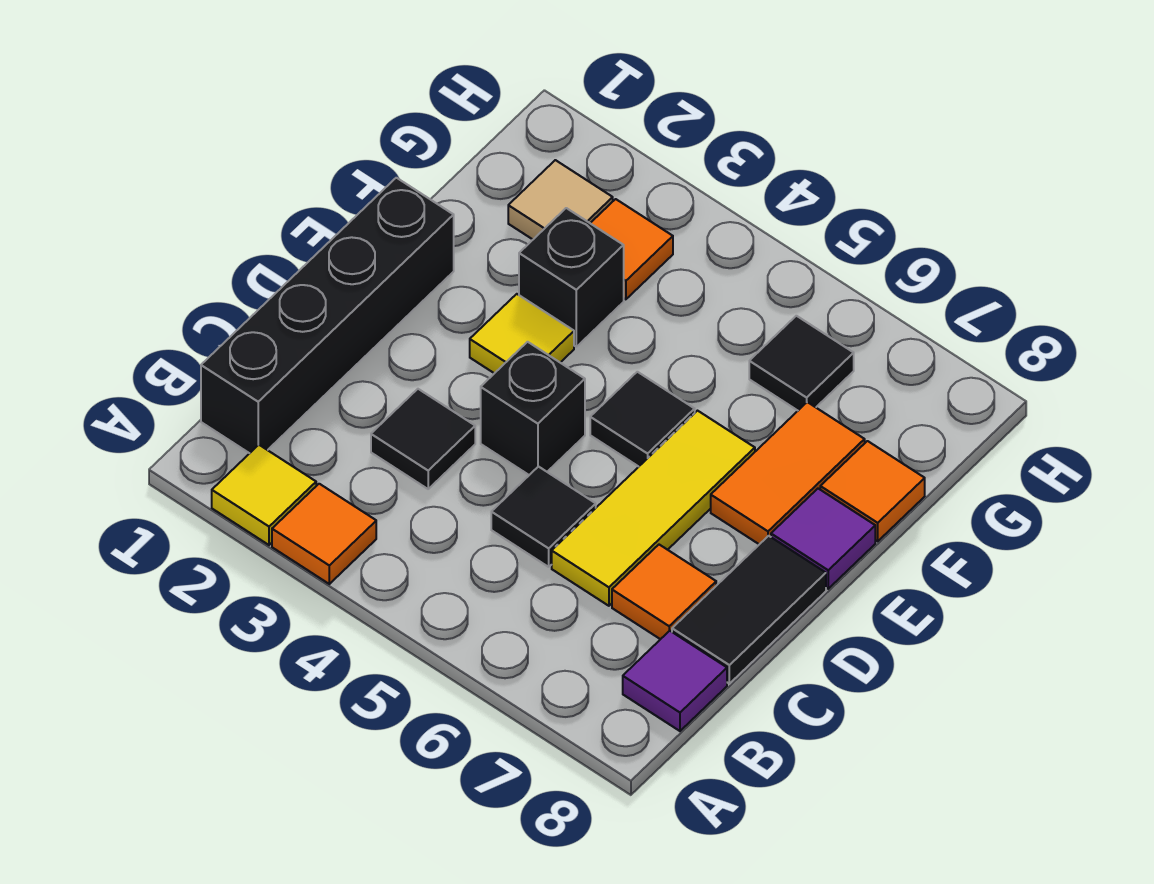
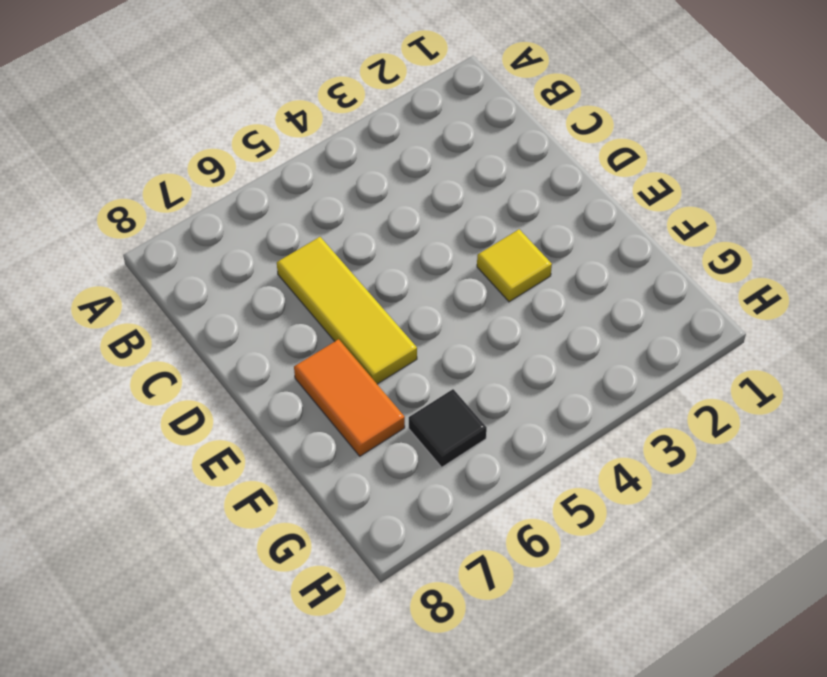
none -> yellow tile A2 level 1
none -> orange tile A3 level 1
none -> black brick B1:E1 level 1

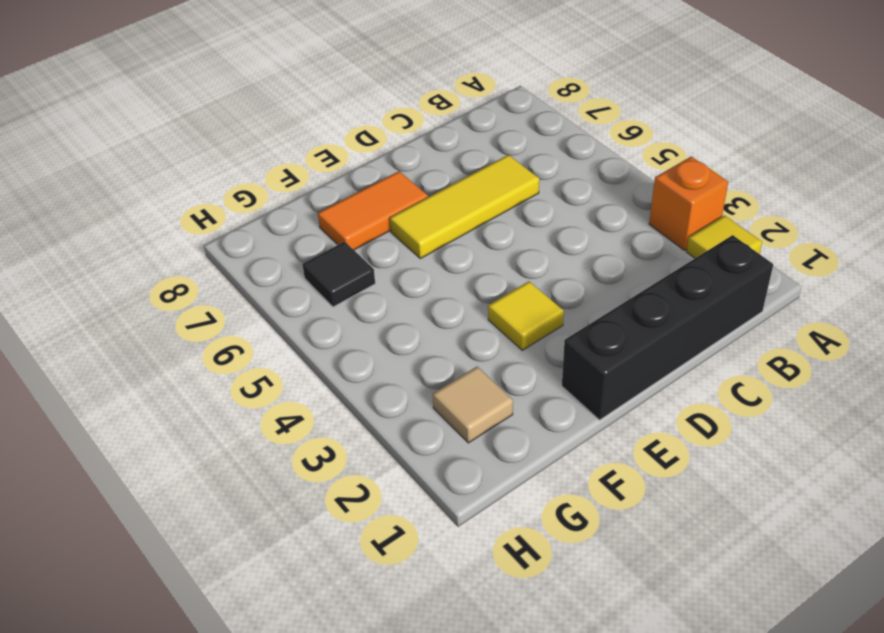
orange brick A3 level 1 -> orange tile A3 level 1
none -> purple tile B8 level 1
none -> black tile C3 level 1
none -> black tile C5 level 1

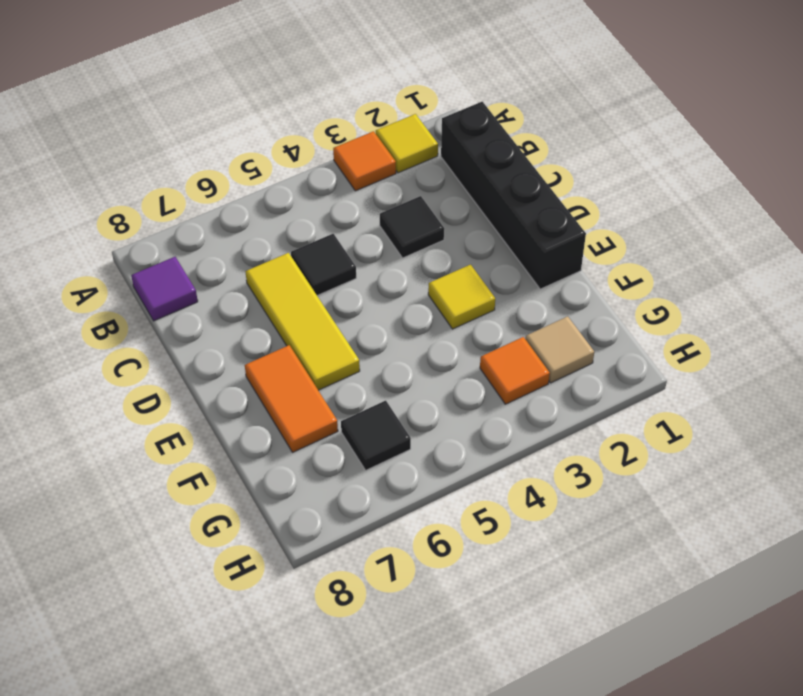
none -> orange tile C7 level 1
none -> black tile C8:D8 level 1
none -> black brick D4 level 1

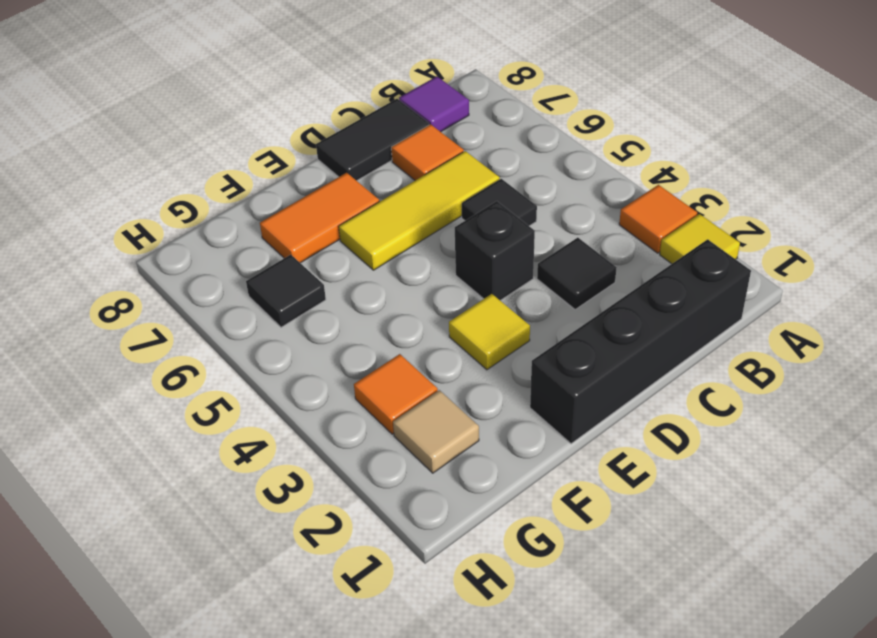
none -> black tile E5 level 1
none -> purple tile E8 level 1
none -> black brick F3 level 1

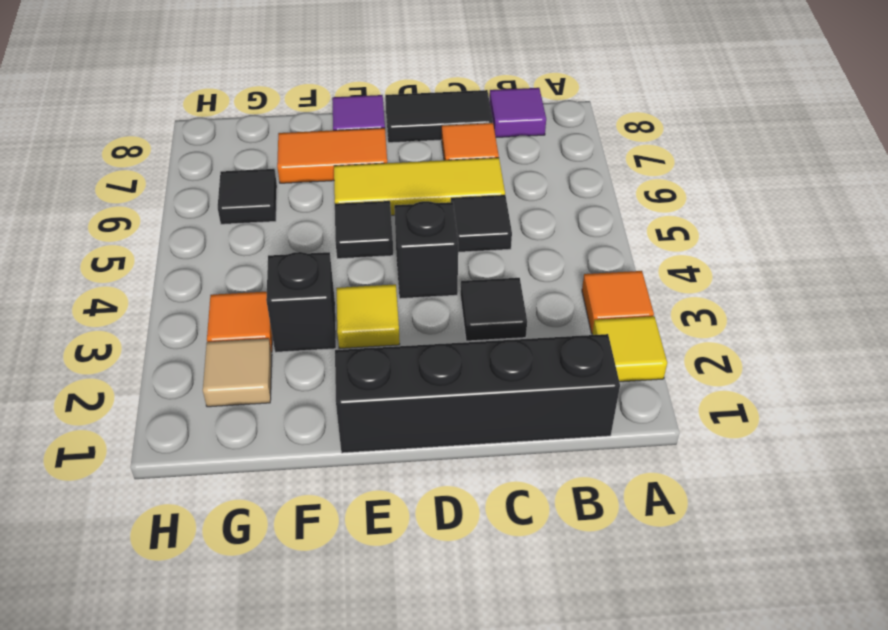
none -> orange tile F8 level 1

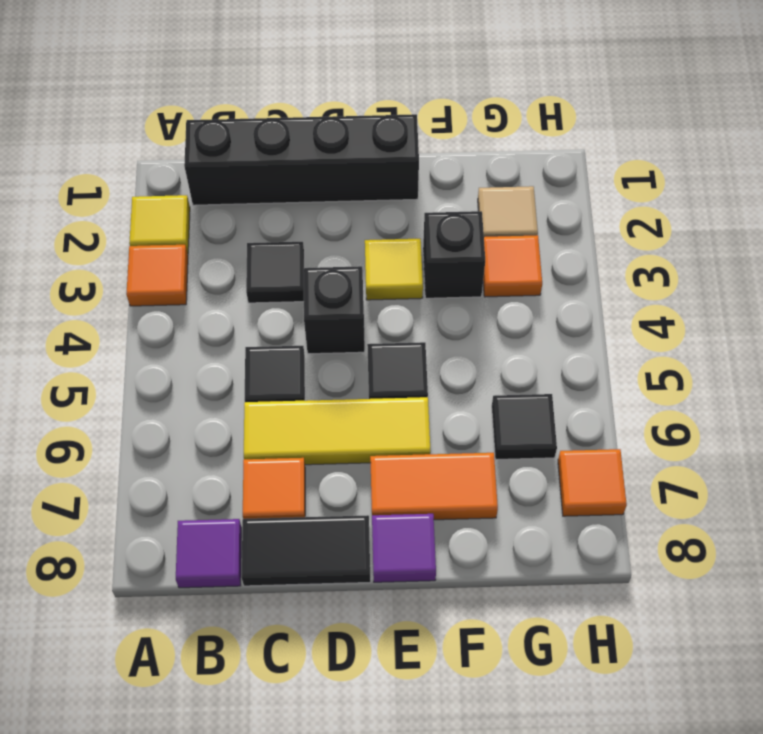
orange tile H7 level 1 -> orange tile F8 level 1

